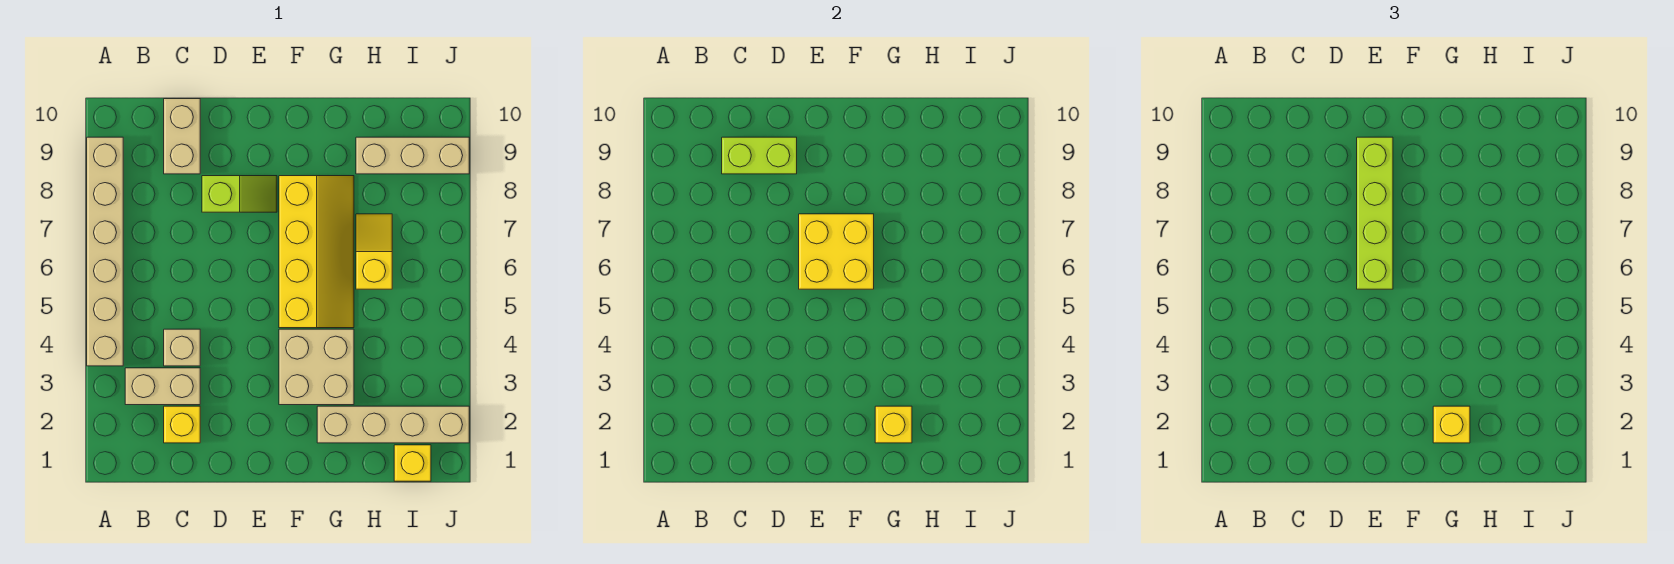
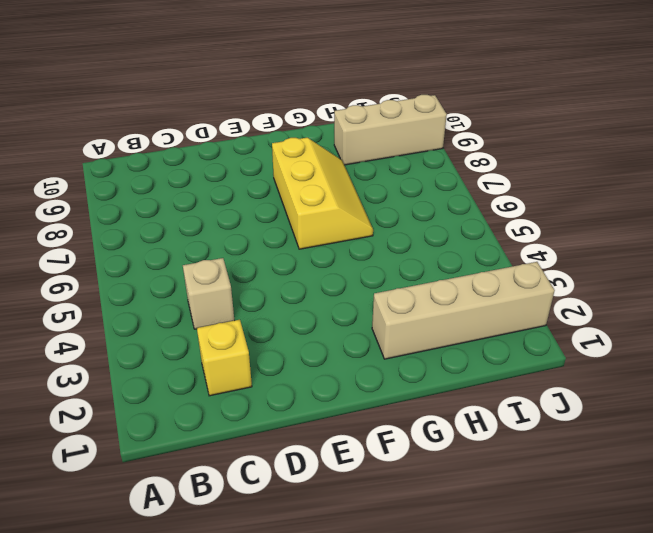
yellow slope F6:G8 level 1 top F -> yellow slope F5:G8 level 1 top F
none -> tan brick A4:A9 level 1
none -> tan brick B3:C3 level 1
none -> tan brick C9:C10 level 1

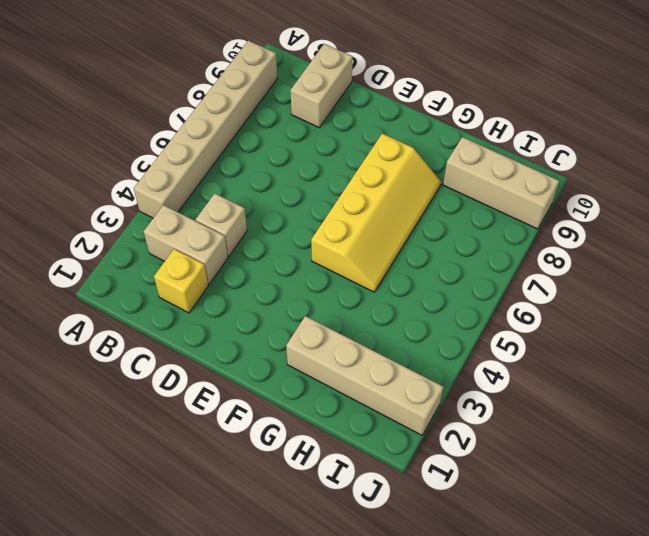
none -> lime slope D8:E8 level 1 top D
none -> tan brick F3:G4 level 1
none -> yellow slope H6:H7 level 1 top 6

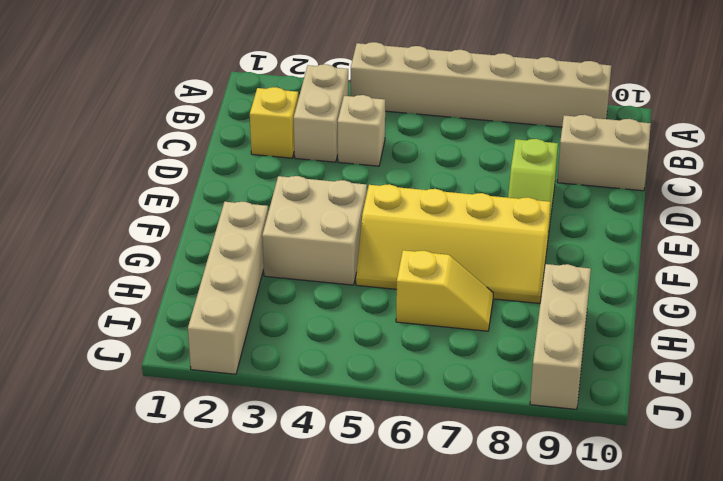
none -> yellow brick I1 level 1
none -> lime brick C9:D9 level 2
none -> yellow brick E6:F7 level 2

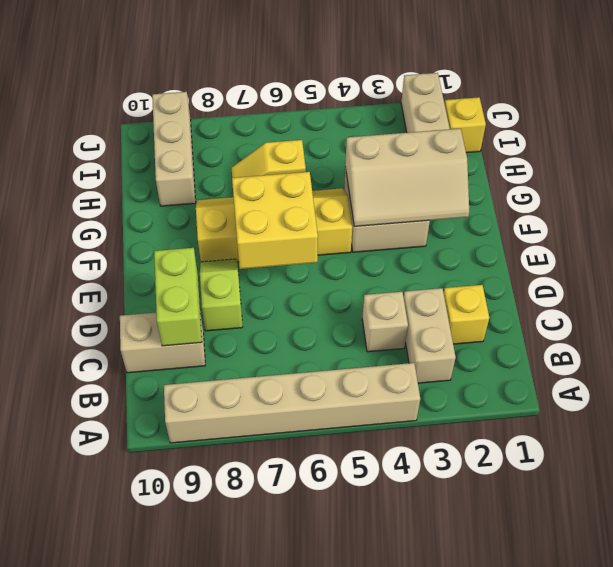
tan slope F2:G4 level 2 top G -> yellow brick G2 level 2
none -> lime brick E6:E9 level 3
none -> yellow brick G2 level 3

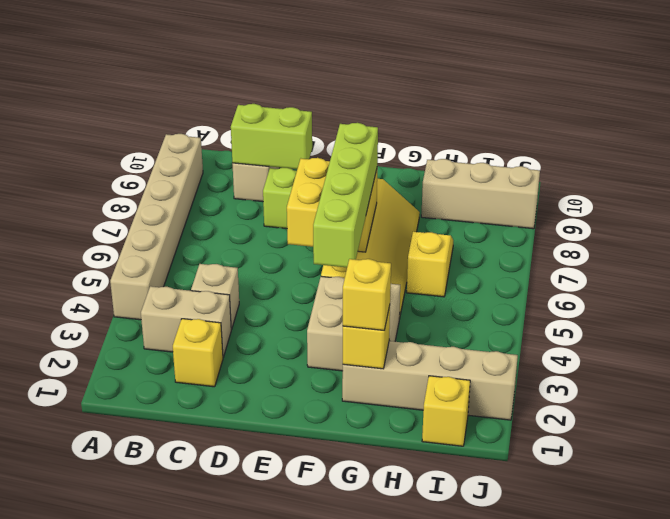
lime brick F4:F7 level 3 -> lime brick E6:E9 level 3

